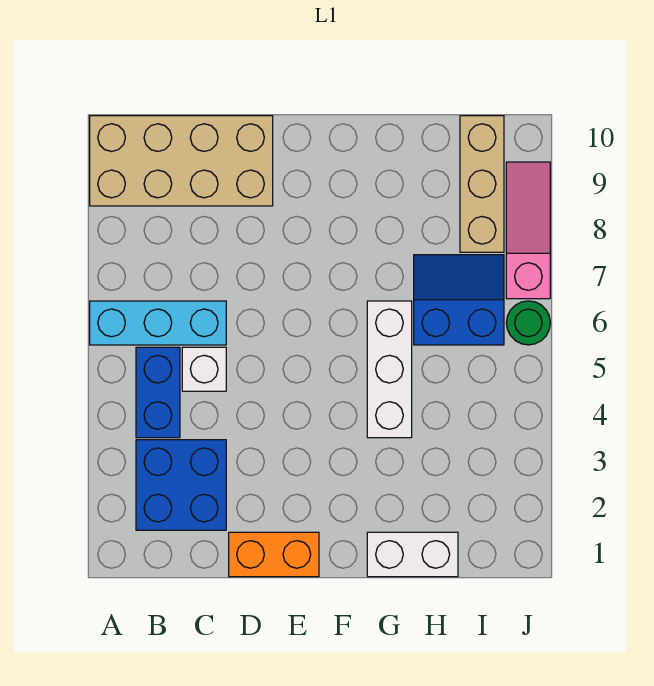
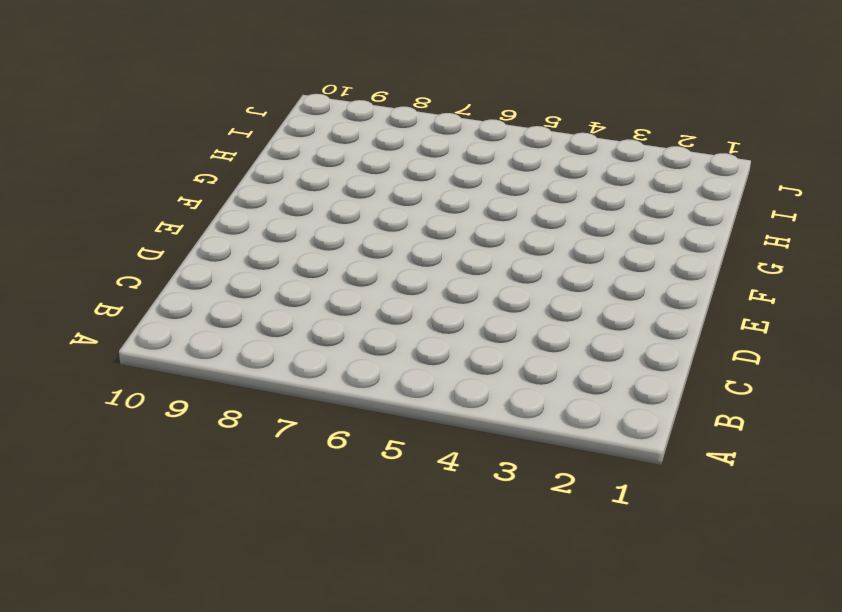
none -> cyan brick A6:C6 level 1
none -> tan brick A9:D10 level 1
none -> blue brick B2:C3 level 1

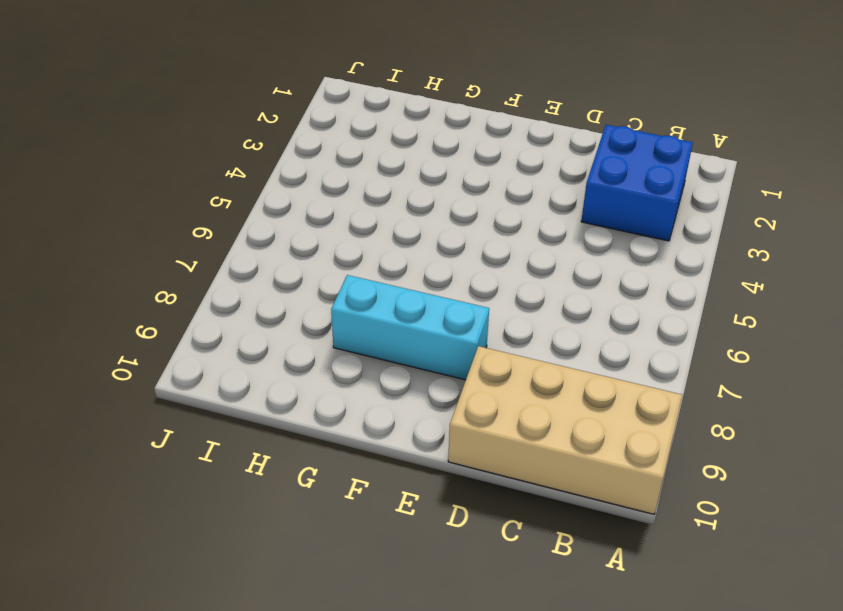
cyan brick E8:G8 level 1 -> cyan brick A6:C6 level 1
none -> blue brick B4:B5 level 1
none -> white brick C5 level 1
none -> orange brick D1:E1 level 1

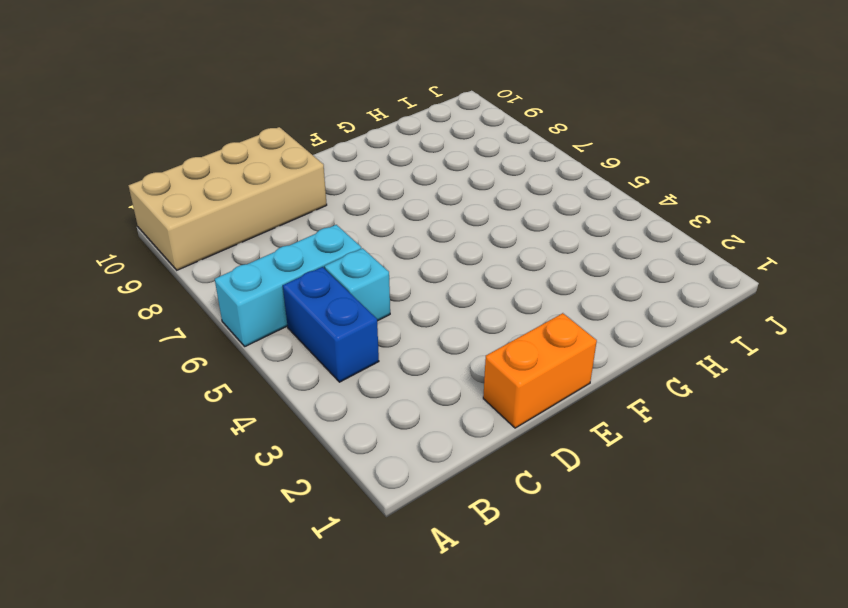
cyan brick C5 level 1 -> white brick C5 level 1
none -> blue brick B2:C3 level 1
none -> white brick G1:H1 level 1
none -> white brick G4:G6 level 1

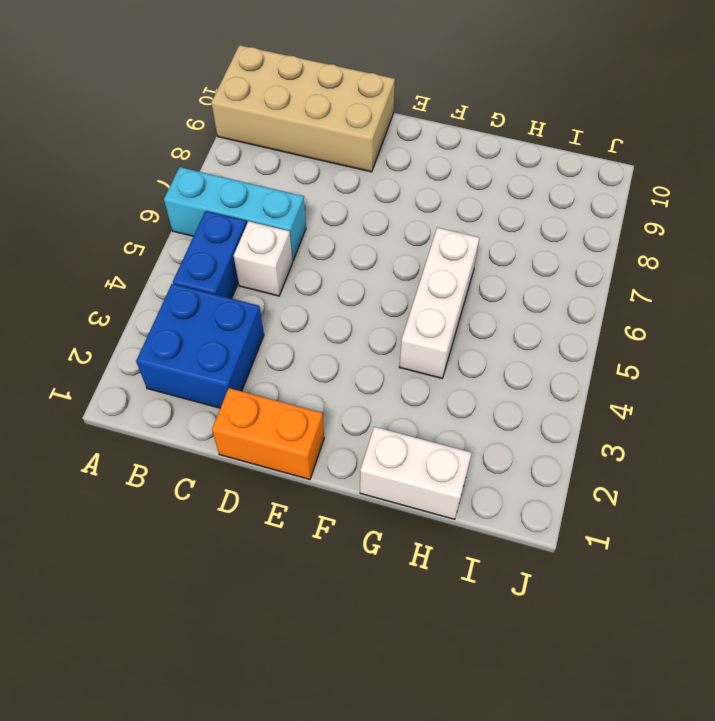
none -> blue slope H6:I7 level 1 top 6
none -> tan brick I8:I10 level 1
none -> green round brick J6 level 1

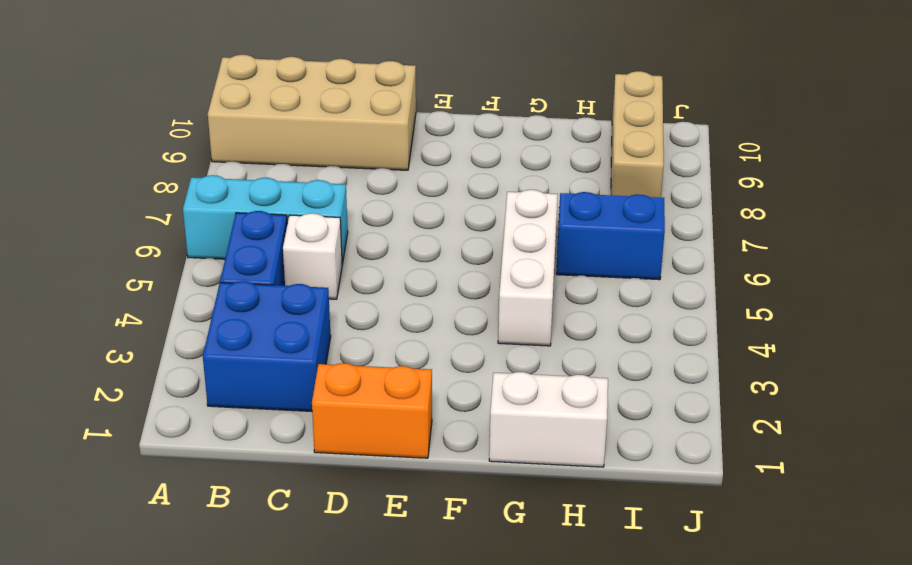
none -> green round brick J6 level 1
none -> pink slope J7:J9 level 1 top 7

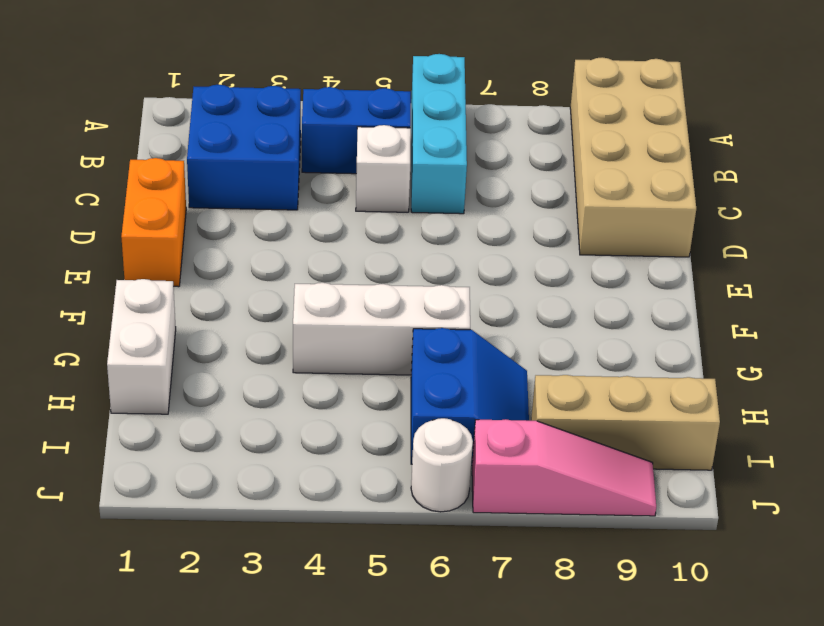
white round brick J6 level 1 -> green round brick J6 level 1

